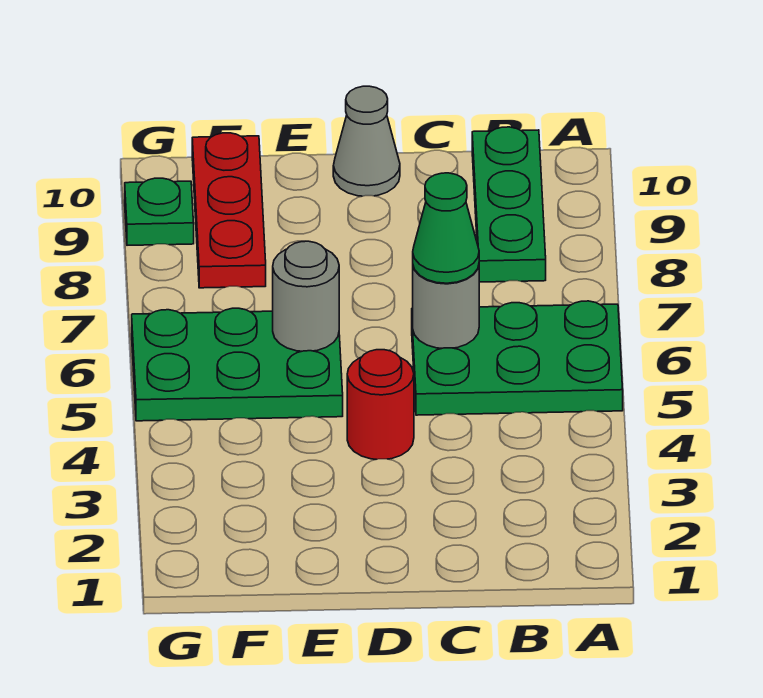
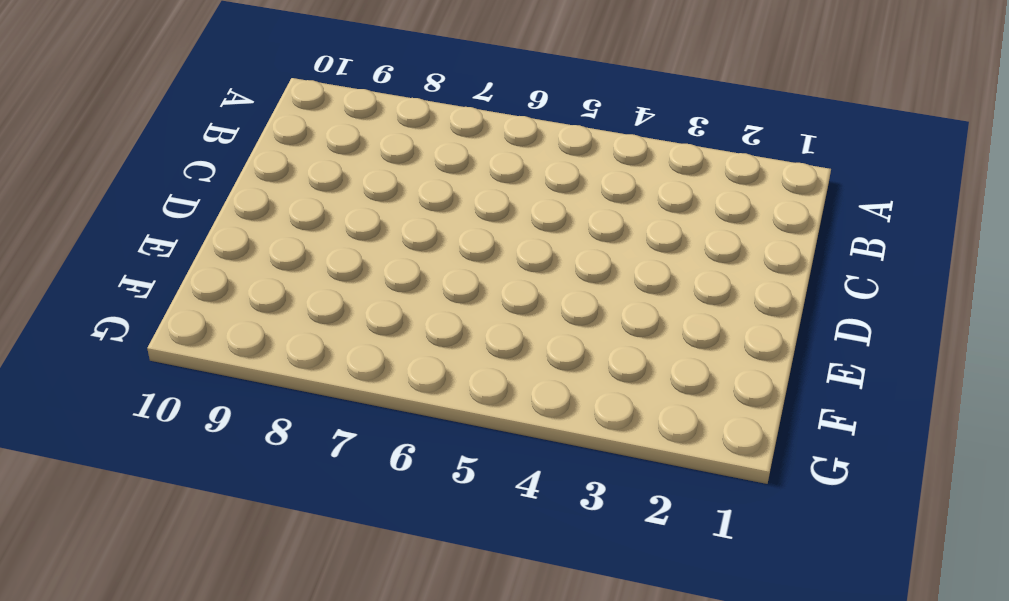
none -> green plate A5:C6 level 1
none -> green plate B8:B10 level 1

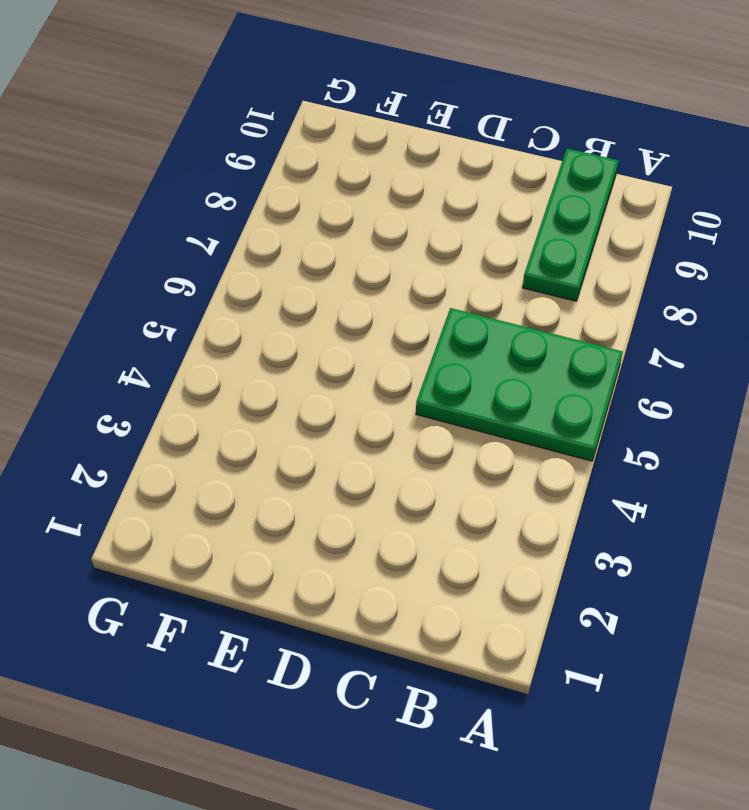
none -> red round brick D4 level 1
none -> grey cone D10 level 1

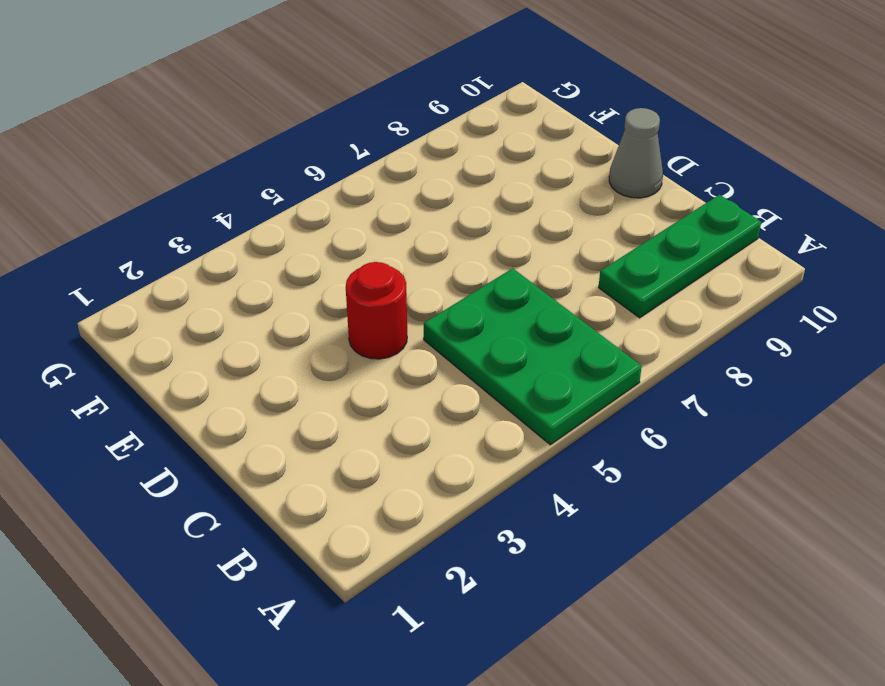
none -> green plate E5:G6 level 1
none -> red plate F8:F10 level 1

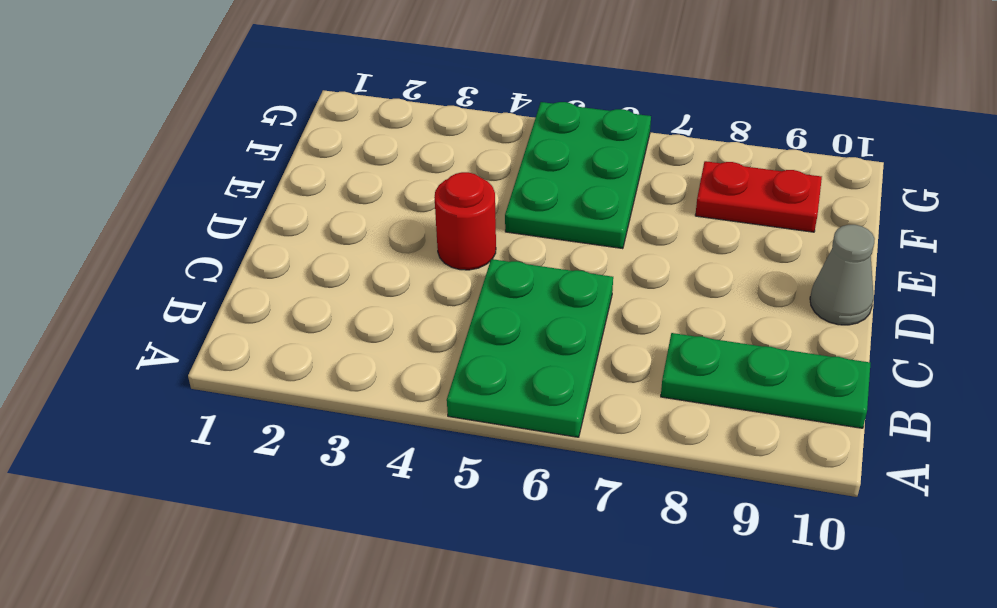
red plate F8:F9 level 1 -> red plate F8:F10 level 1
none -> green plate G9 level 1
none -> grey round brick C6 level 2

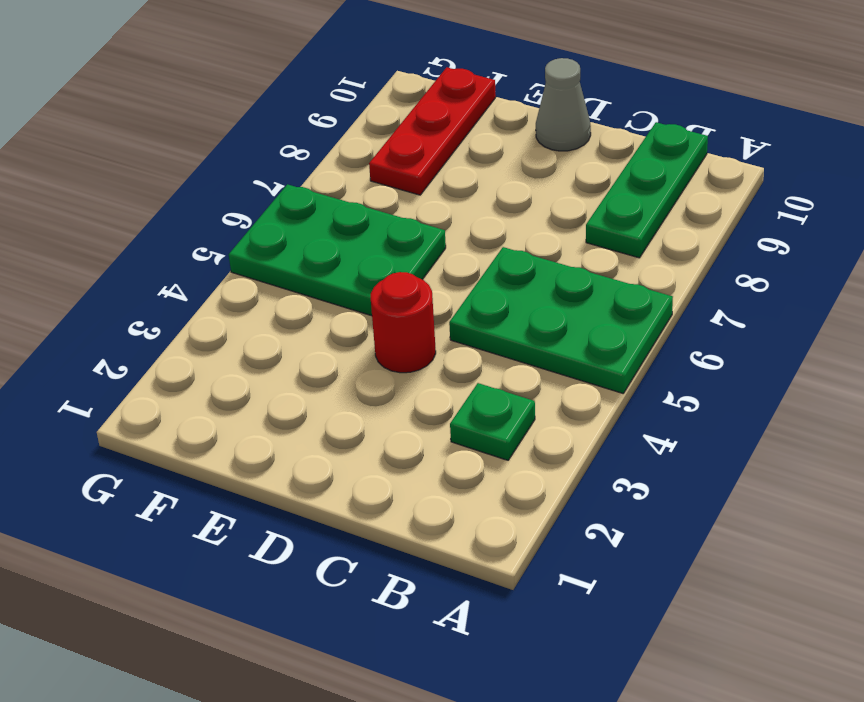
green plate B3 level 1 -> green plate G9 level 1
none -> grey round brick C6 level 2
none -> grey round brick E6 level 2

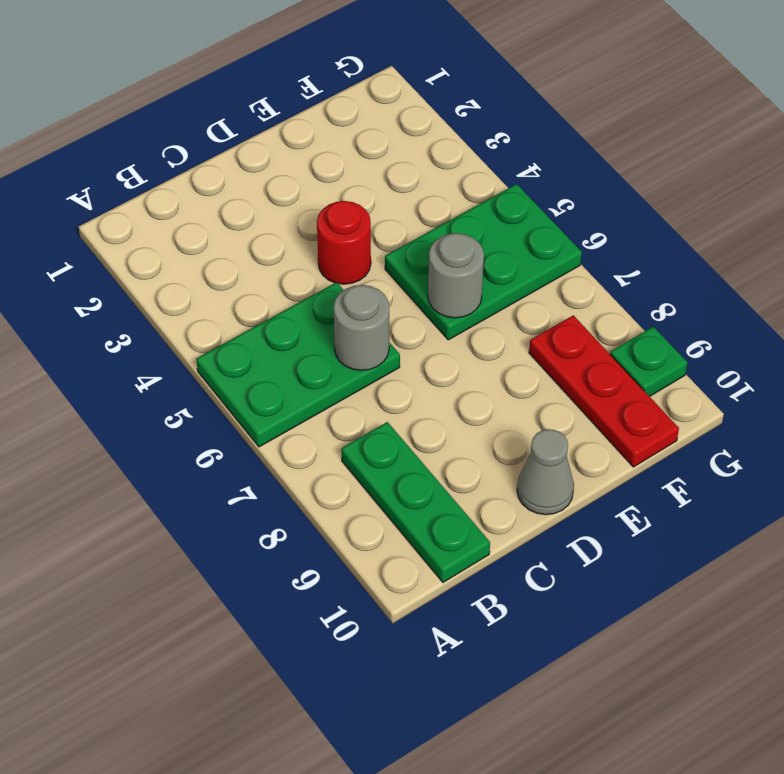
none -> green cone C6 level 3

